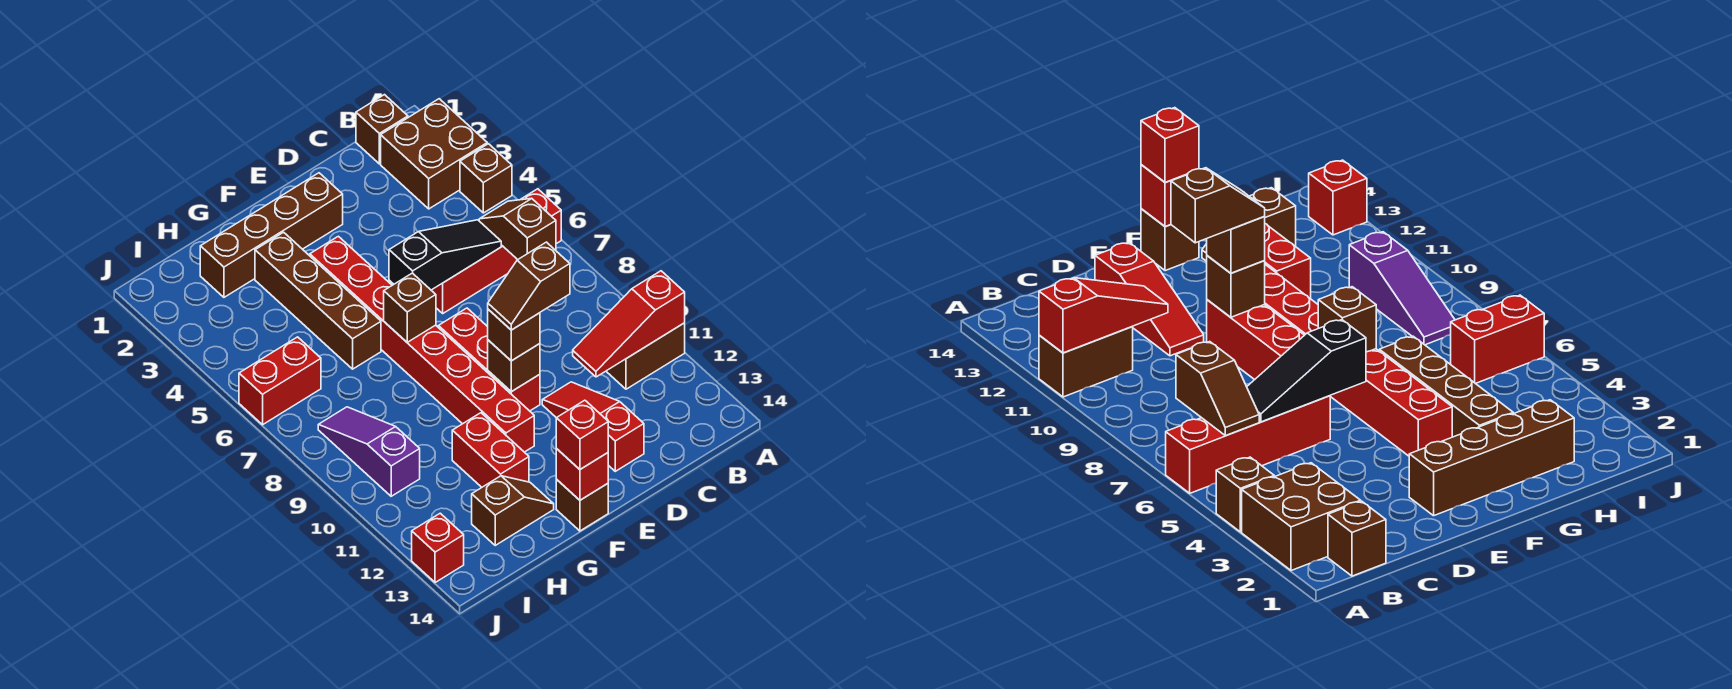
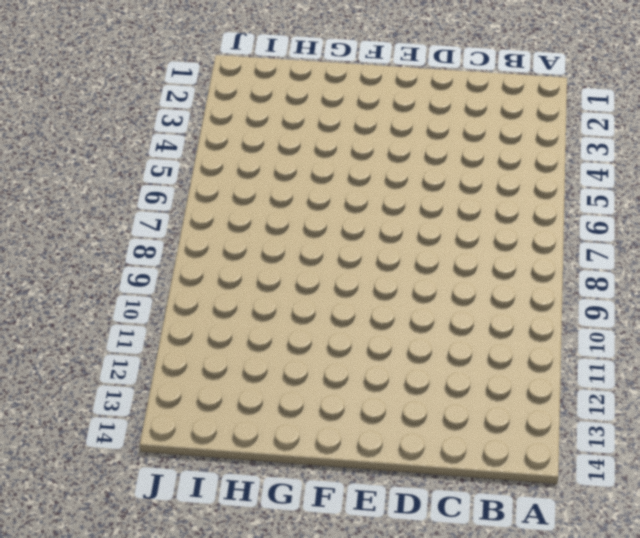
none -> brown brick A2:B3 level 1
none -> brown brick A4 level 1
none -> red brick A6:D6 level 1

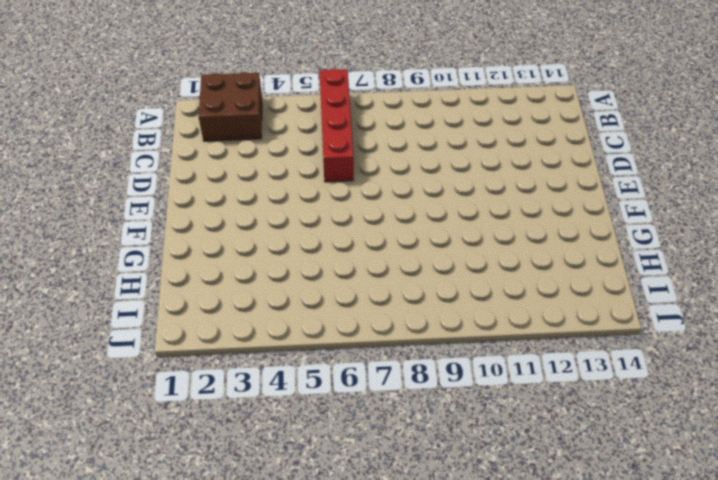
none -> brown brick A4 level 1
none -> brown brick A11:B11 level 1
none -> brown brick B1 level 1

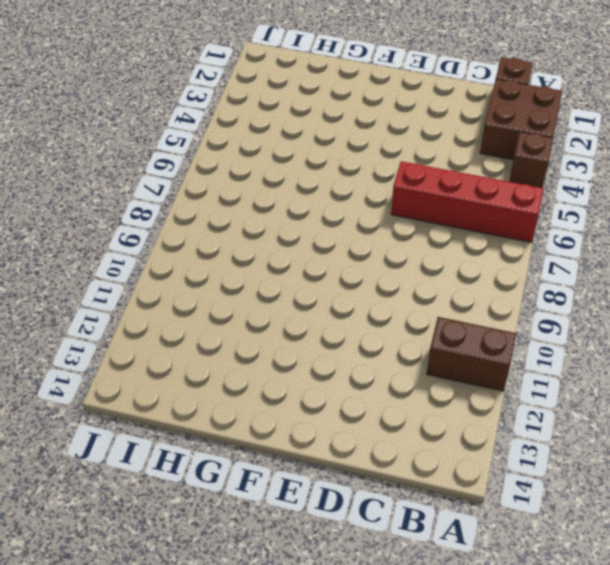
none -> red slope D11:D13 level 1 top 13
none -> brown brick E2:H2 level 1
none -> red brick E8:E10 level 1

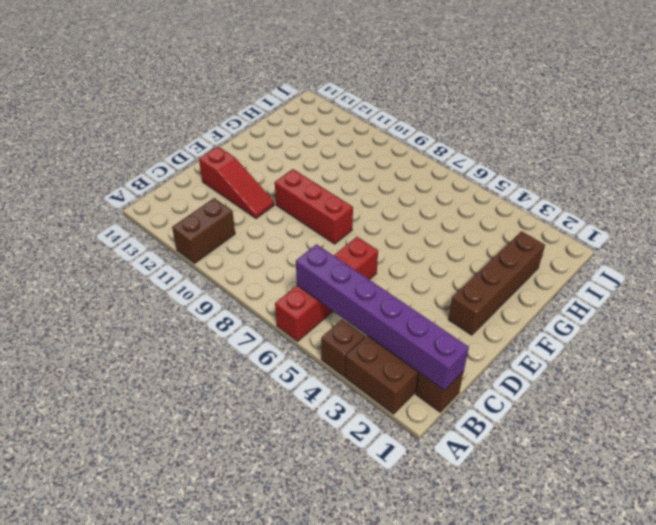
purple brick B1:B6 level 2 -> brown slope B6:B7 level 2 top 7
none -> red brick F4:F11 level 1
none -> brown brick F14 level 1
none -> brown brick G3:G6 level 1

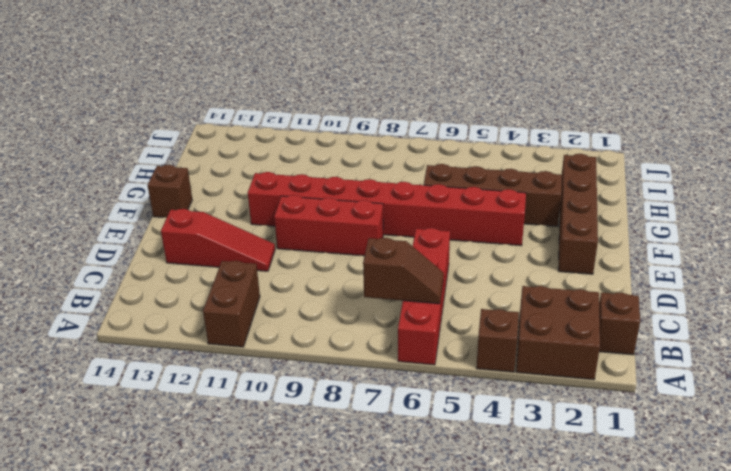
none -> red brick G11:G12 level 1
none -> brown slope G13:H13 level 1 top H
none -> red brick I6:J6 level 1

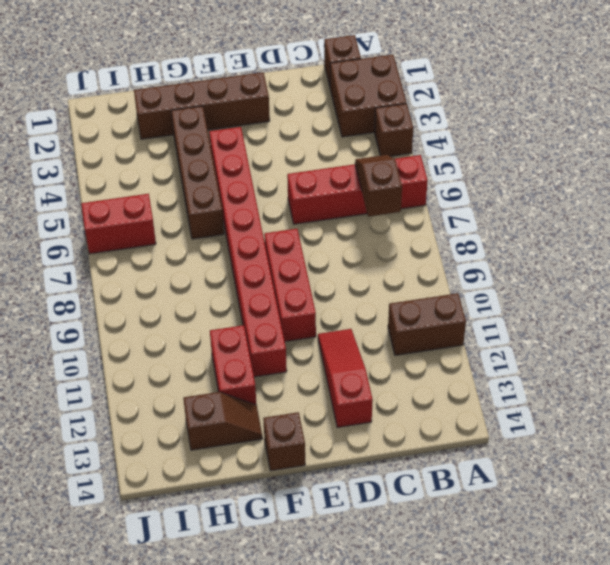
none -> purple slope I8:I10 level 1 top 10
none -> red brick J13 level 1
none -> red slope A11:C11 level 2 top A

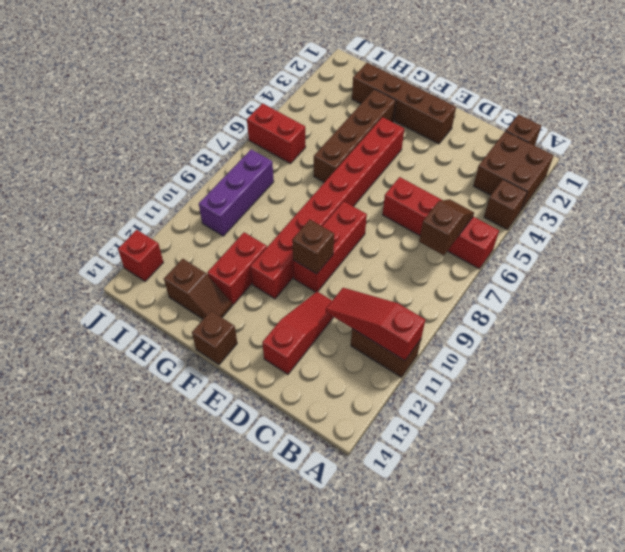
purple brick I8:I10 level 1 -> purple slope I8:I10 level 1 top 10
none -> black slope C6:E6 level 2 top E
none -> brown brick F7 level 2
none -> red brick F14 level 2

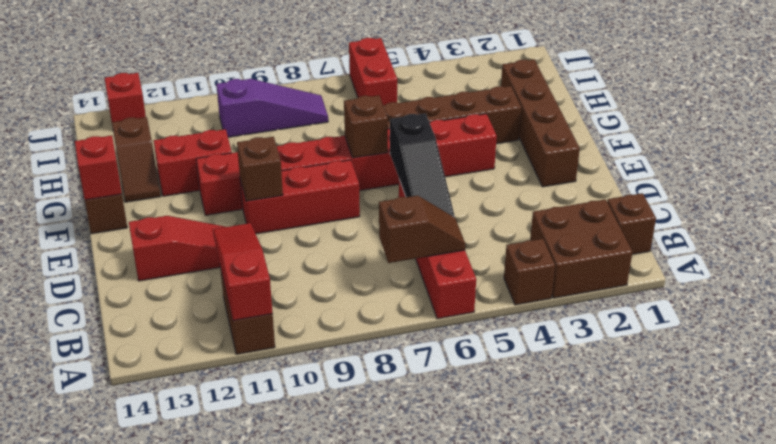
none -> brown brick E10 level 3
none -> red brick F14 level 3
none -> brown slope D10:E10 level 4 top D

